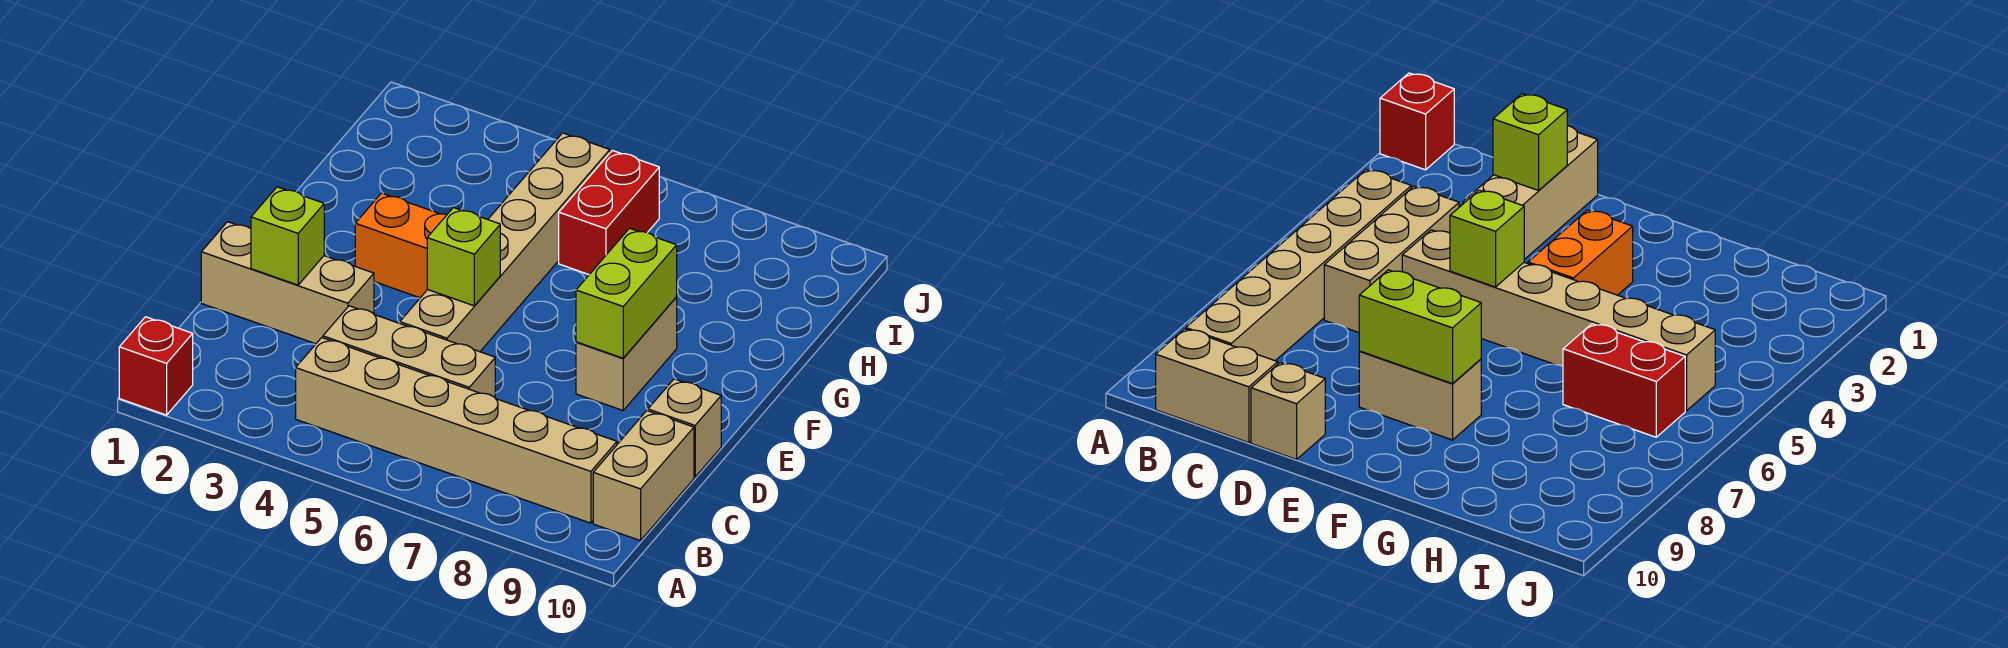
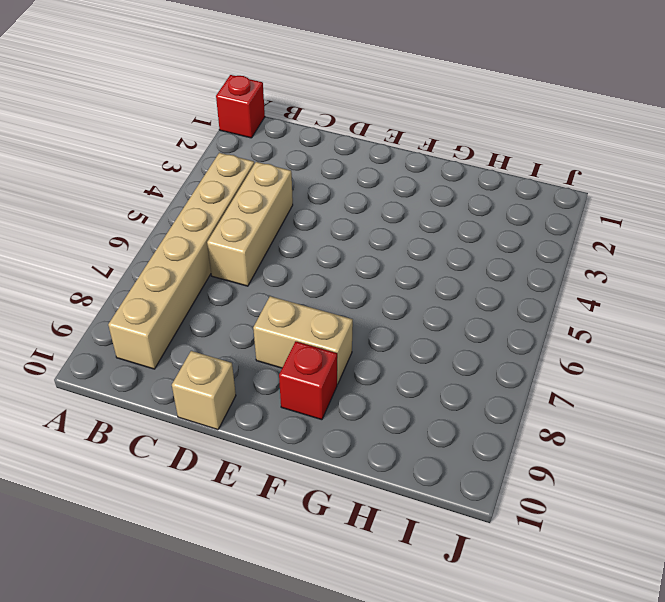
red brick F9 level 1 -> none
none -> tan brick B10:C10 level 1
none -> tan brick D1:D3 level 1
none -> tan brick D5:I5 level 1

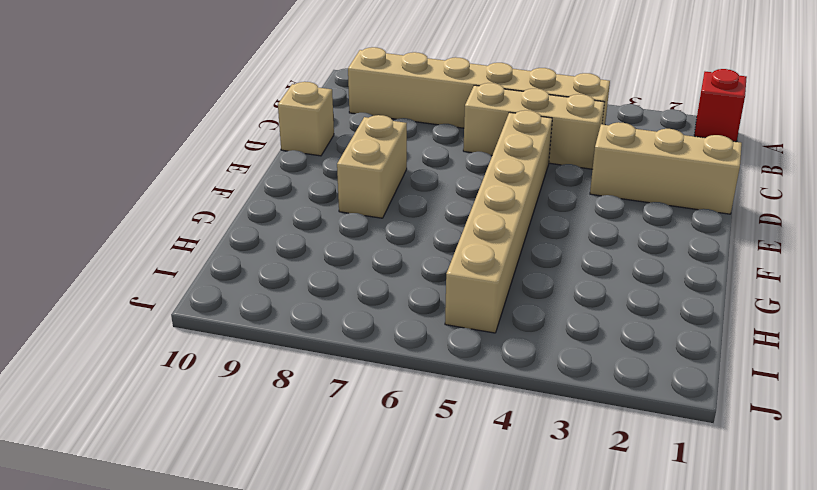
none -> tan brick B10:C10 level 1
none -> orange brick F3:F4 level 1
none -> red brick H6:I6 level 1

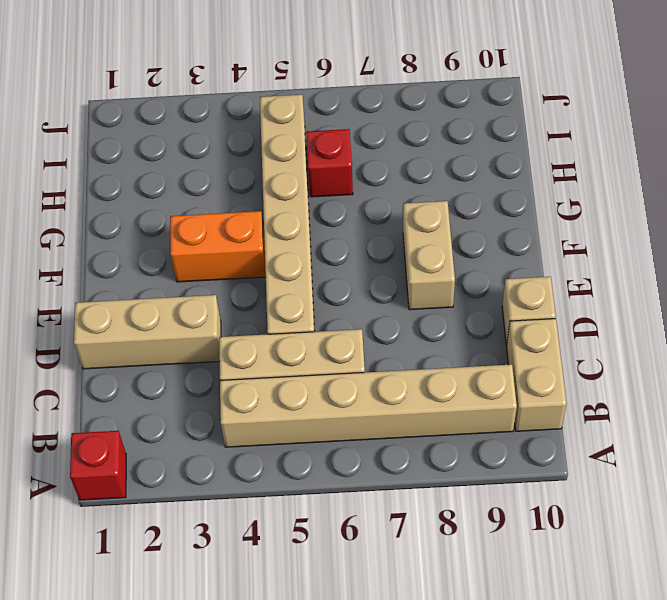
red brick H6 level 1 -> red brick H6:I6 level 1
none -> lime brick D2 level 2
none -> lime brick E5 level 2
none -> lime brick E8:F8 level 2

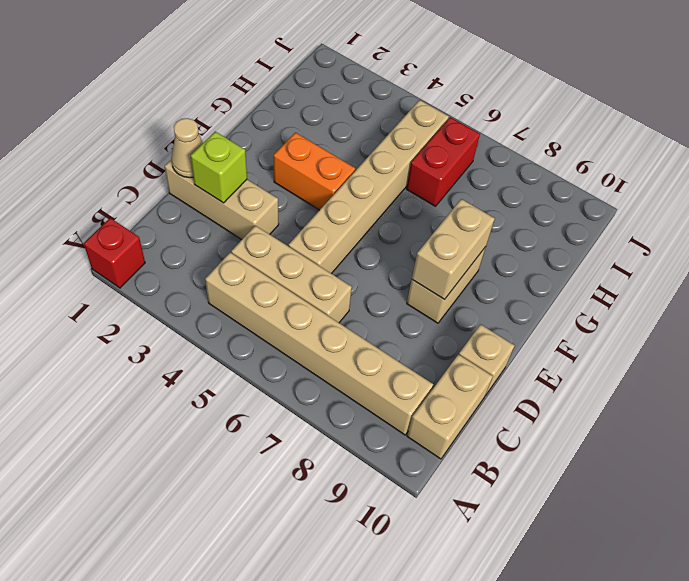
tan cone D1 level 2 -> none
tan brick E8:F8 level 2 -> lime brick E8:F8 level 2
none -> lime brick E5 level 2

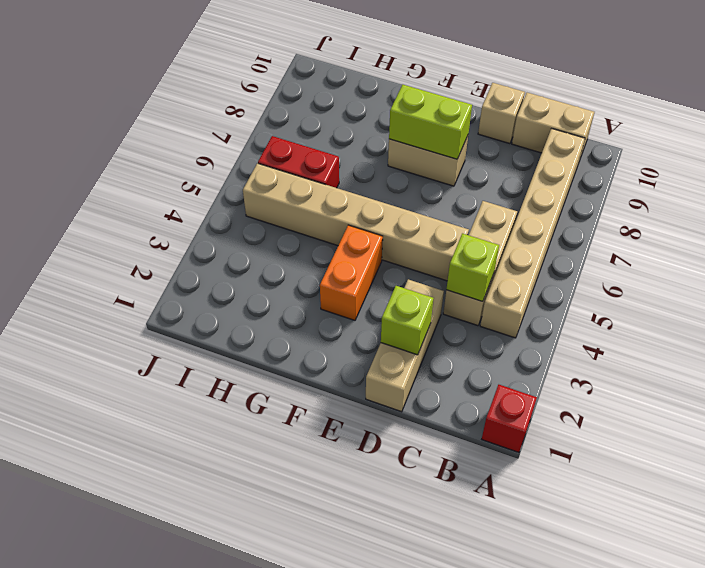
lime brick C4 level 2 -> lime brick E5 level 2

